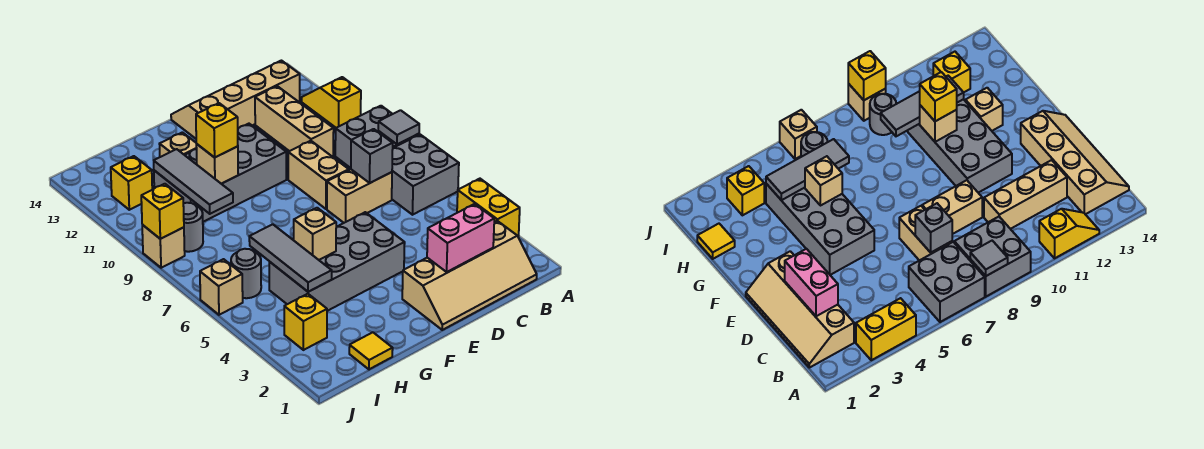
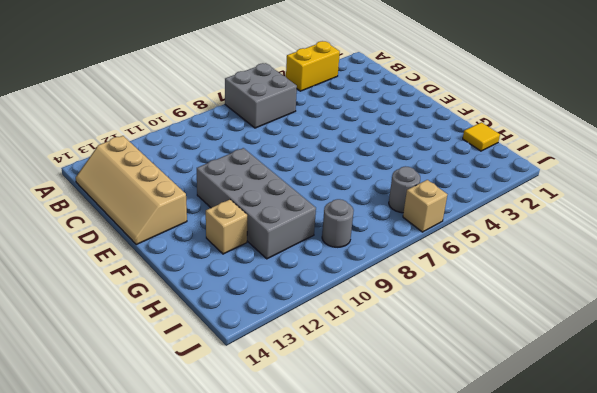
none -> grey brick A8:B9 level 1
none -> yellow slope A11:A12 level 1 top 11
none -> tan slope B1:E2 level 1 top 2

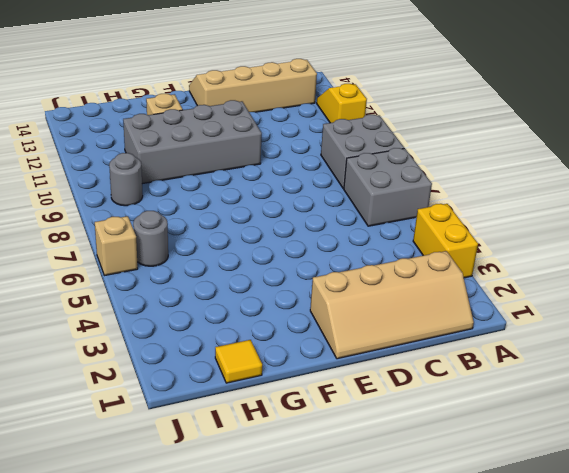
none -> tan brick C7:D7 level 1
none -> tan brick C10:C12 level 1
none -> tan brick D8:D9 level 1

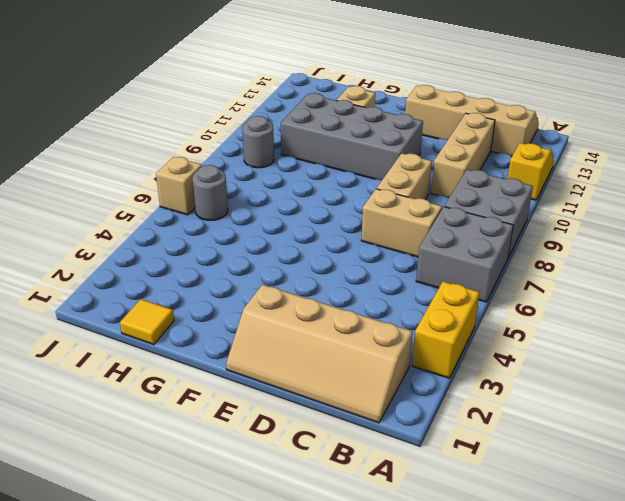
none -> grey brick E4:H5 level 1
none -> yellow brick I3 level 1
none -> yellow brick I12 level 1

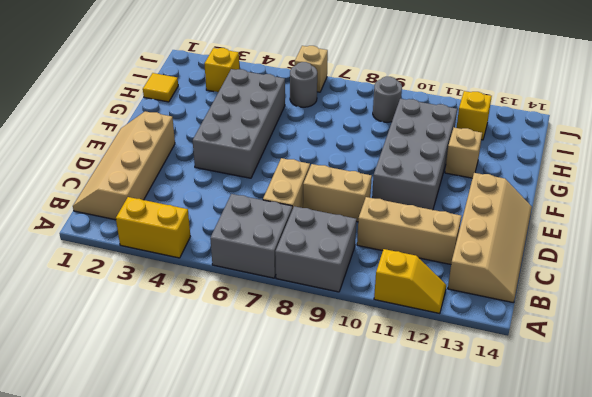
none -> tan brick J9 level 1
none -> grey tile A8 level 2
none -> pink brick C2:D2 level 2

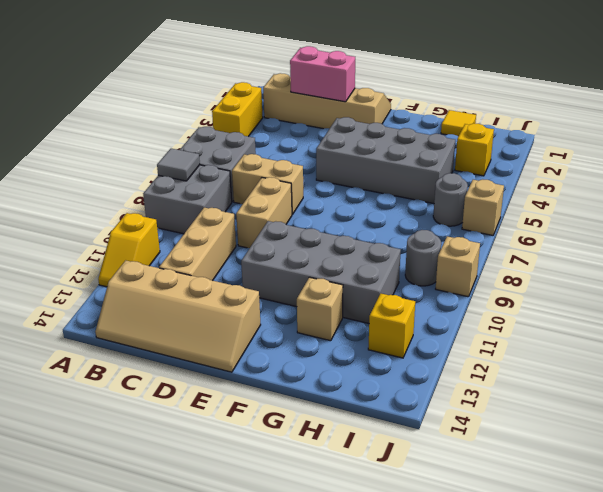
none -> grey brick C7 level 2
none -> tan brick G5 level 2
none -> tan brick G10 level 2

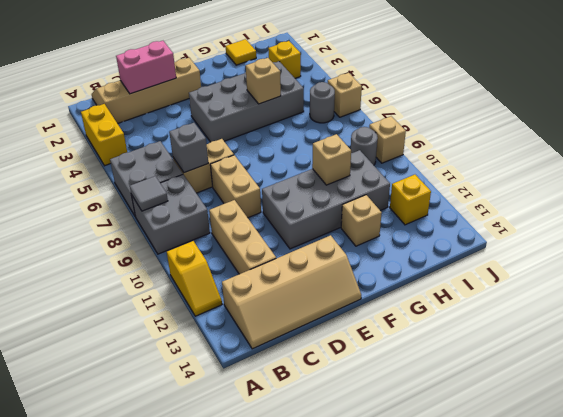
none -> grey tile H4:H6 level 2
none -> grey tile H9:H11 level 2
none -> yellow brick J9 level 2

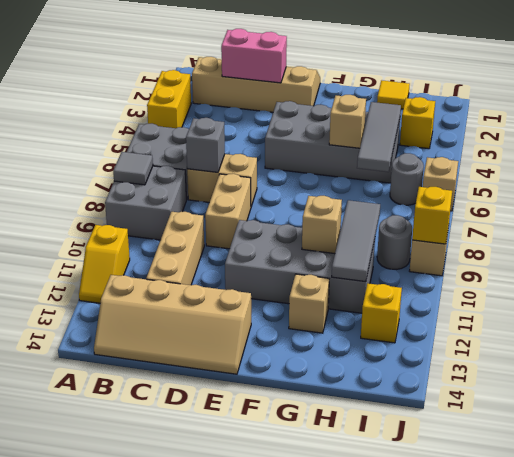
none -> yellow brick G10 level 3

